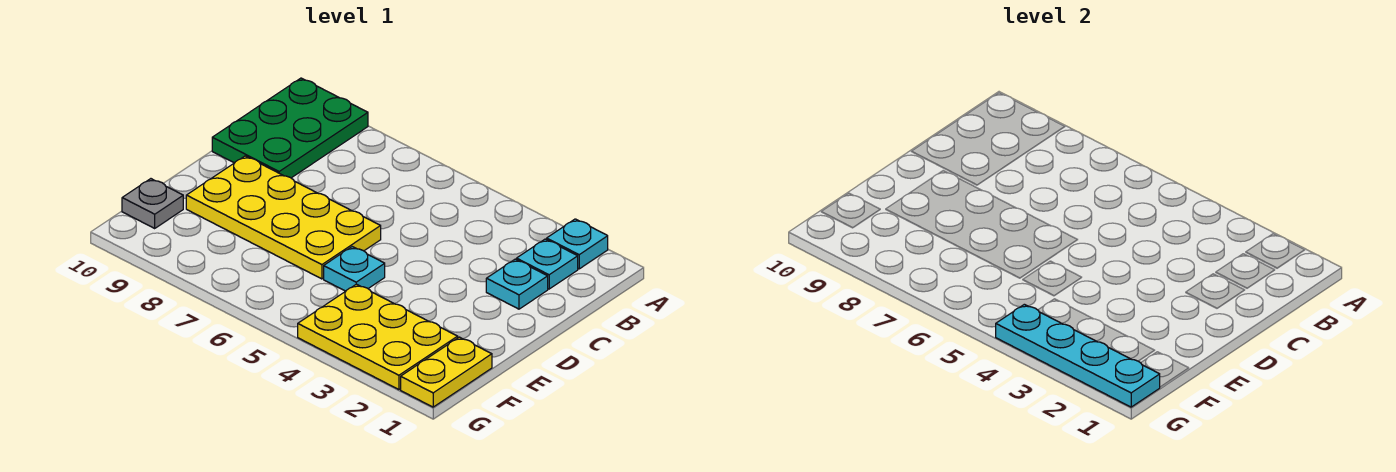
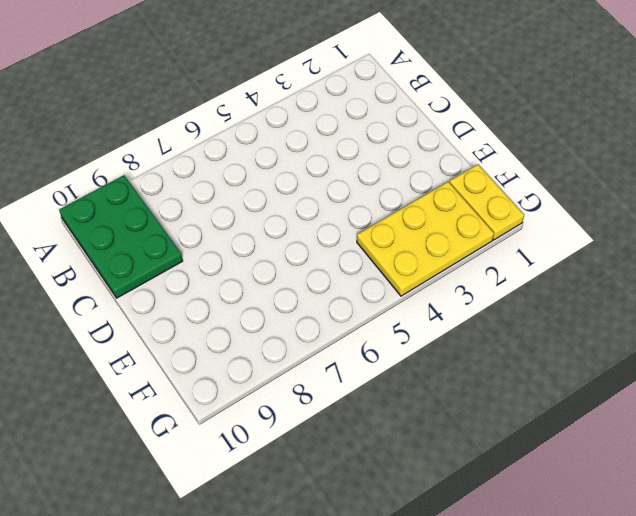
none -> cyan plate A2 level 1
none -> cyan plate B2 level 1

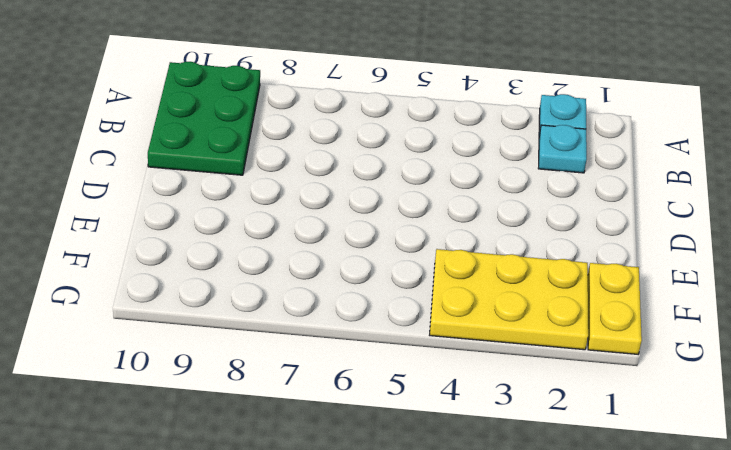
none -> cyan plate C2 level 1
none -> yellow plate D6:E9 level 1

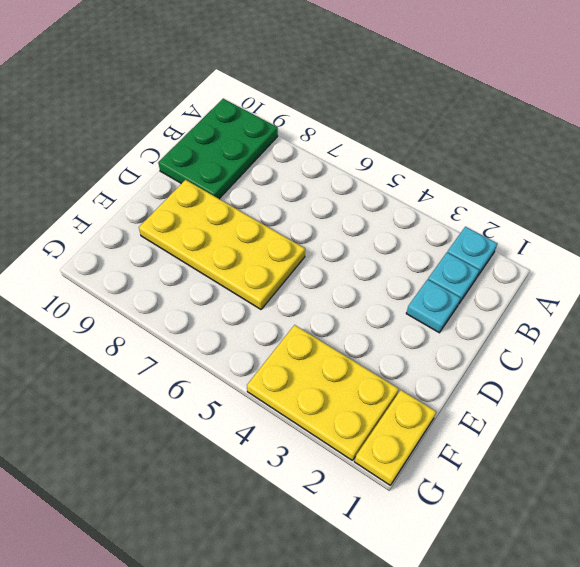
none -> cyan plate E5 level 1
none -> grey plate F10 level 1

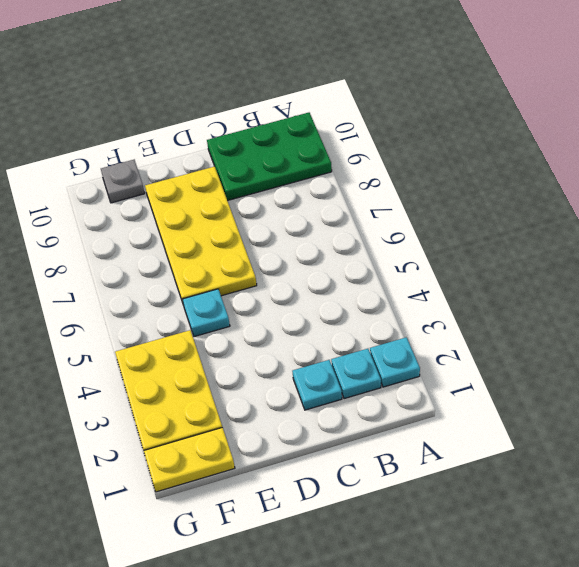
none -> cyan plate G1:G4 level 2

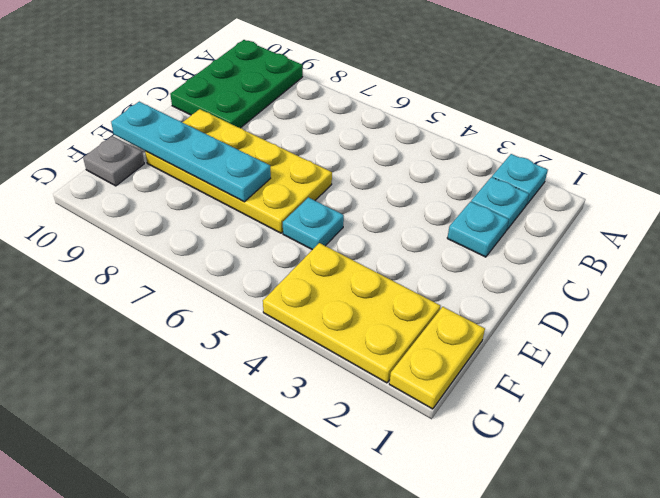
cyan plate E7:E10 level 2 -> cyan plate G1:G4 level 2

